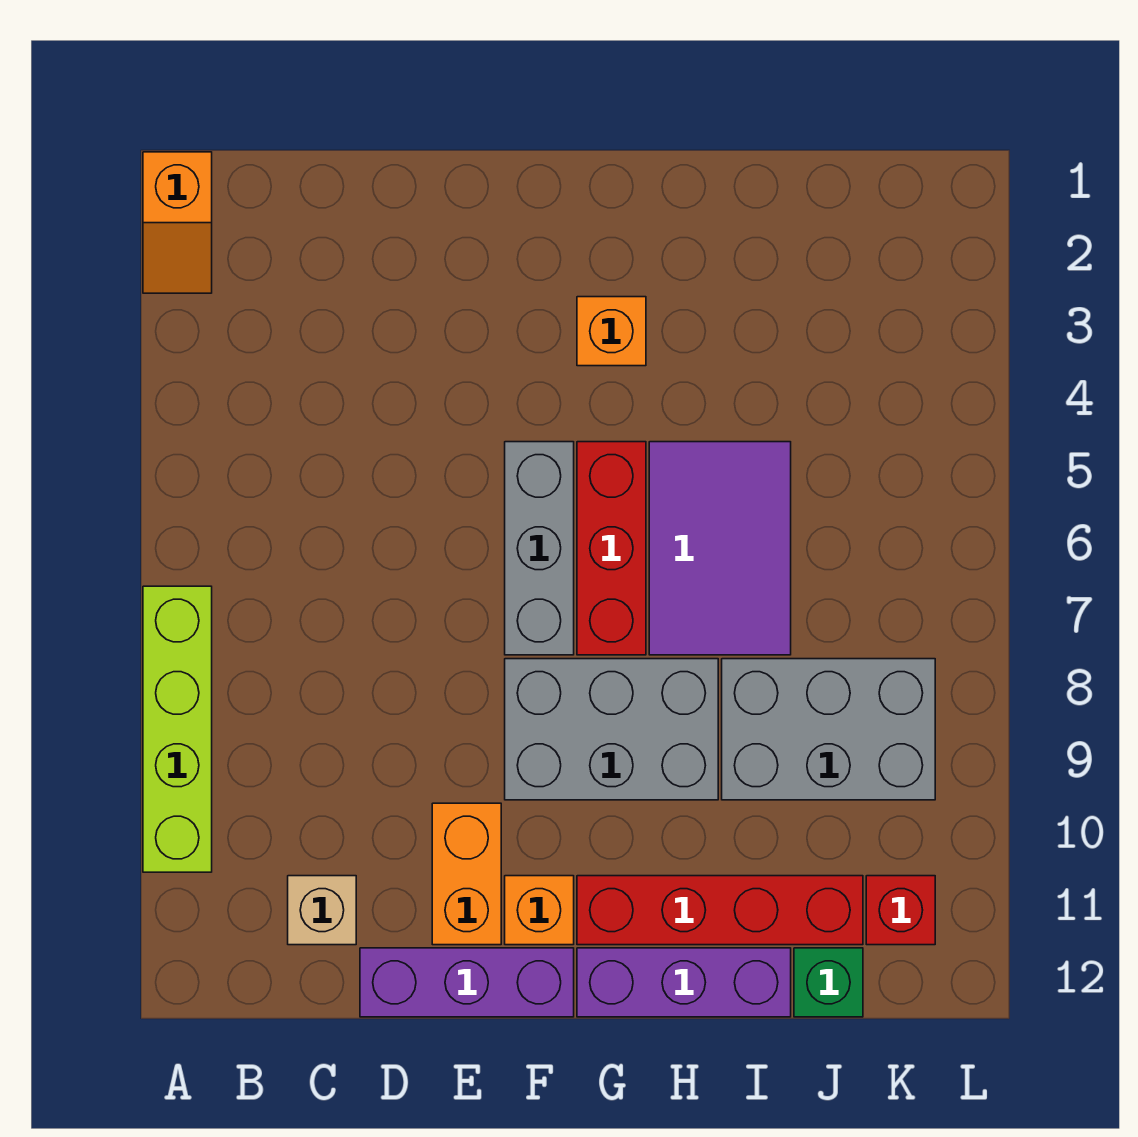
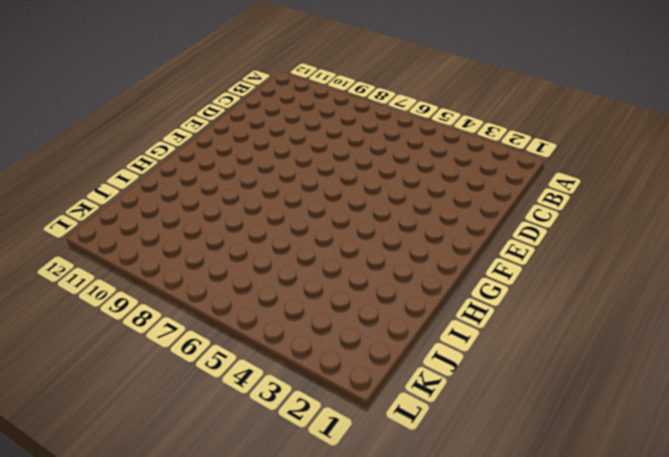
none -> orange slope A1:A2 level 1 top 1
none -> lime brick A7:A10 level 1
none -> tan brick C11 level 1

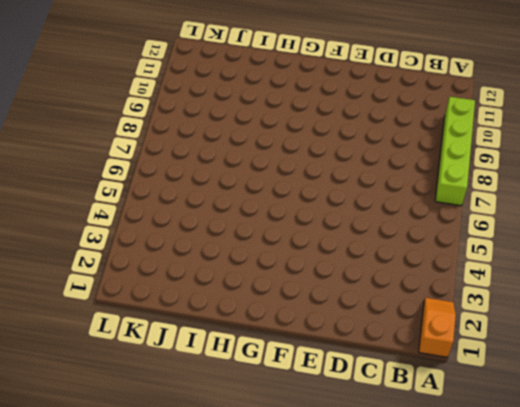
none -> tan brick C11 level 1
none -> purple brick D12:F12 level 1
none -> orange brick E10:E11 level 1

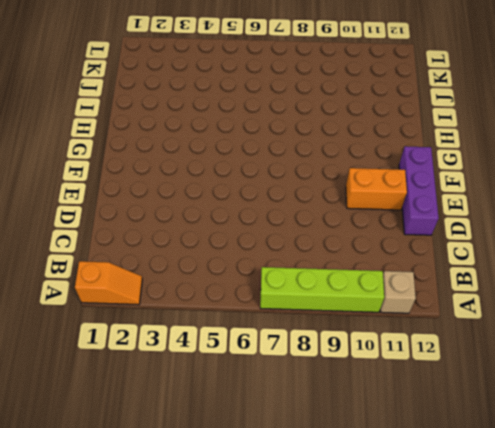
tan brick A11 level 1 -> tan brick C11 level 1
none -> grey brick F5:F7 level 1
none -> grey brick F8:H9 level 1
none -> orange brick F11 level 1

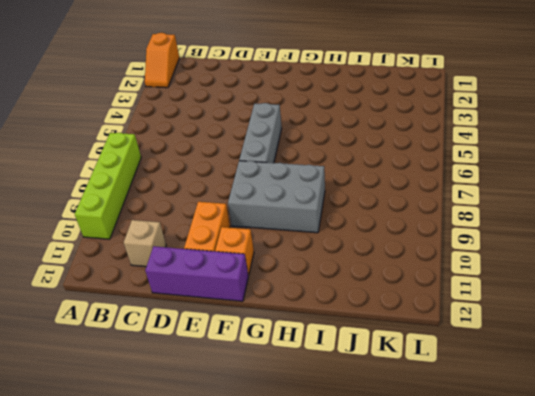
none -> orange brick G3 level 1
none -> red brick G5:G7 level 1
none -> red brick G11:J11 level 1

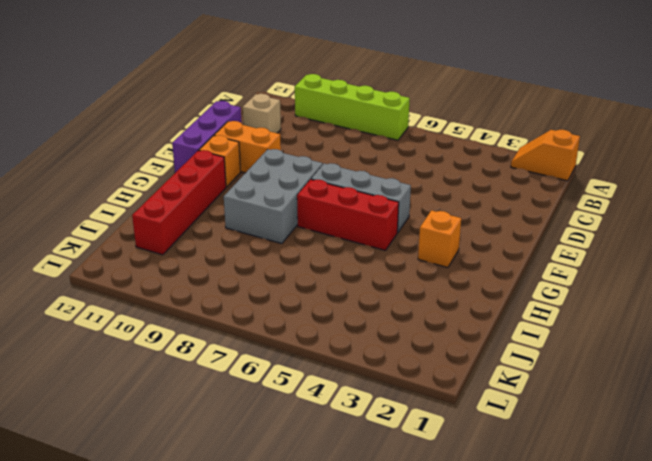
none -> purple brick G12:I12 level 1
none -> purple tile H5:I7 level 1
none -> grey brick I8:K9 level 1

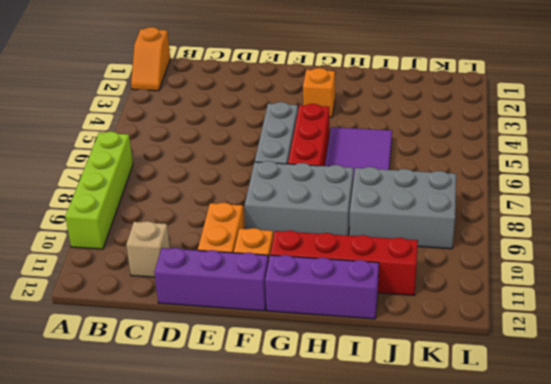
none -> green brick J12 level 1
none -> red brick K11 level 1

